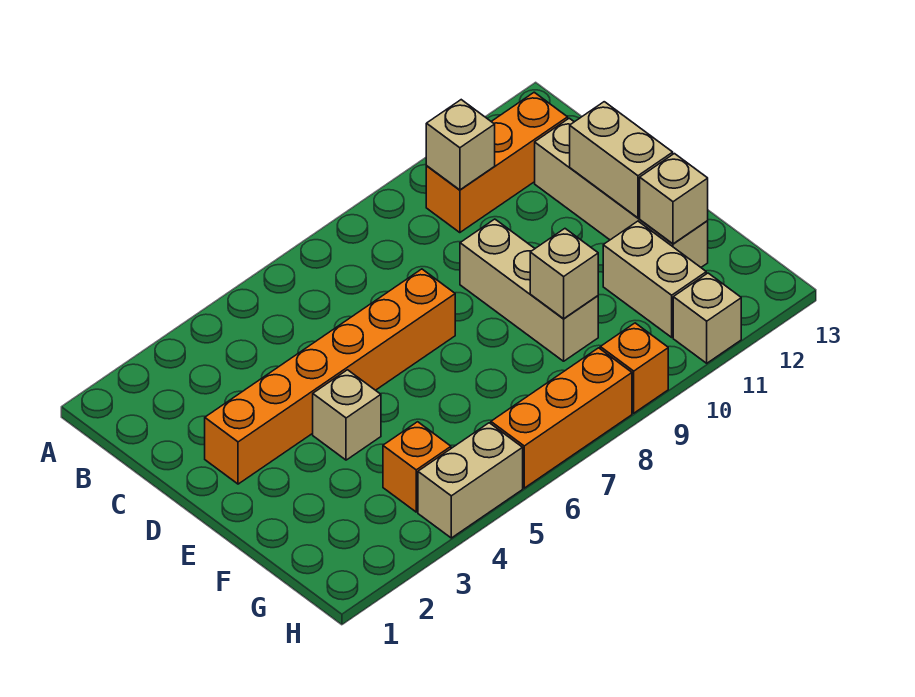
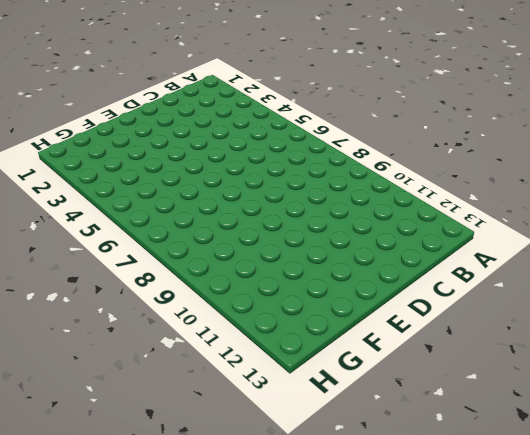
none -> orange brick B10:B12 level 1
none -> tan brick C12:F12 level 1
none -> orange brick D2:D7 level 1

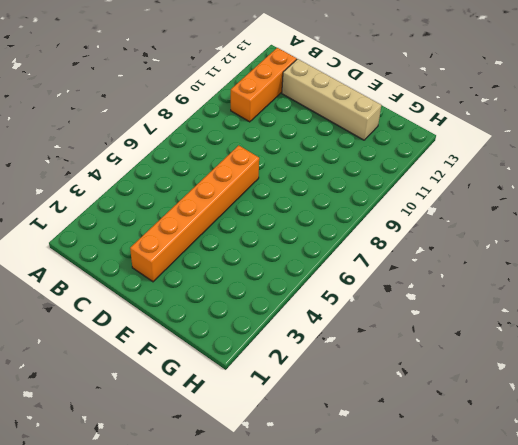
none -> tan brick D9:F9 level 1
none -> tan brick E4 level 1
none -> tan brick F11:G11 level 1

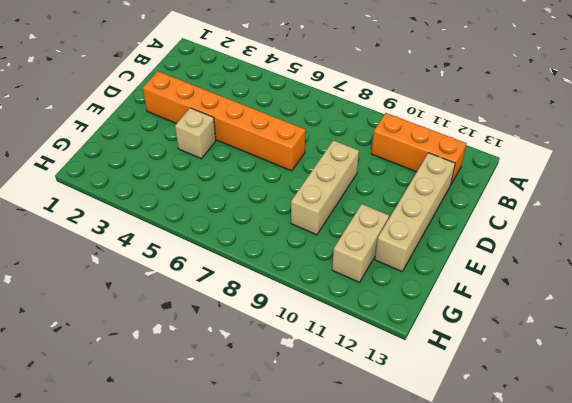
none -> orange brick G4 level 1
none -> tan brick H4:H5 level 1
none -> orange brick H6:H8 level 1

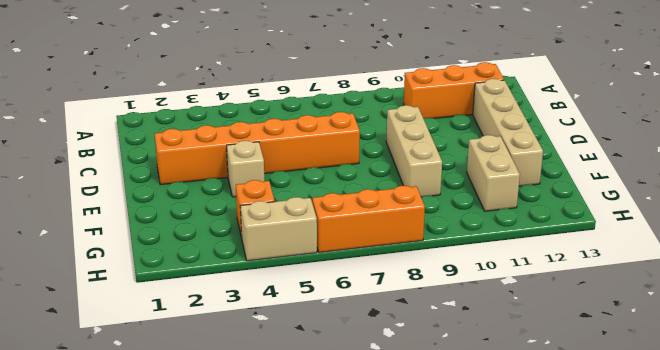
none -> orange brick H9 level 1
none -> tan brick H11 level 1
none -> tan brick B10 level 2

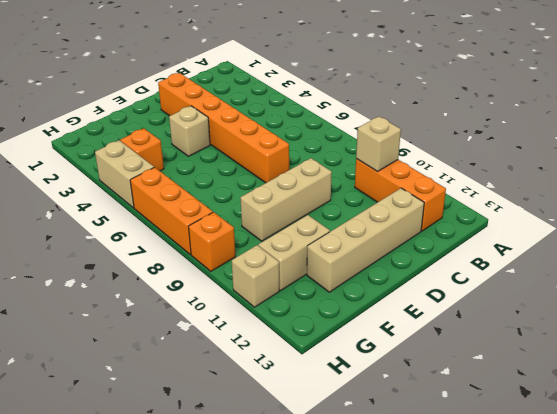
none -> tan brick D12:E12 level 2
none -> tan brick F9 level 2
none -> tan brick F12 level 2

